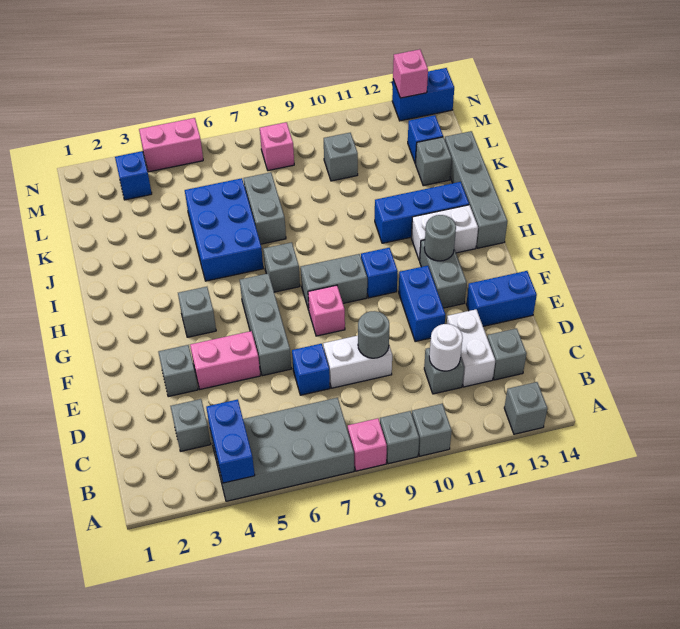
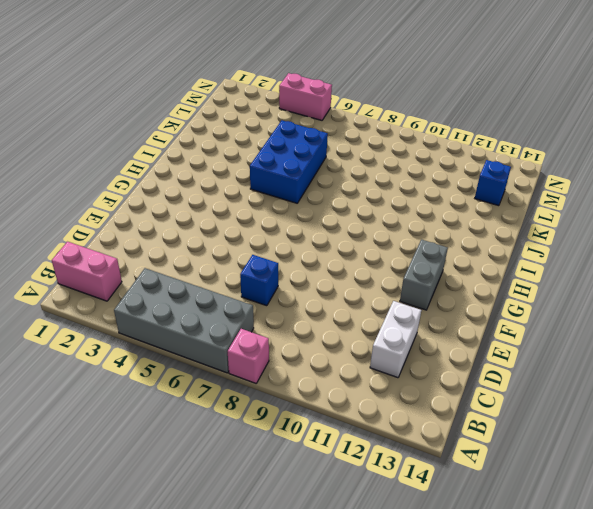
pink brick B1:B2 level 1 -> pink brick E4:E5 level 1
none -> grey brick A9 level 1
none -> grey brick A10 level 1
none -> grey brick A13 level 1
none -> grey brick C3 level 1

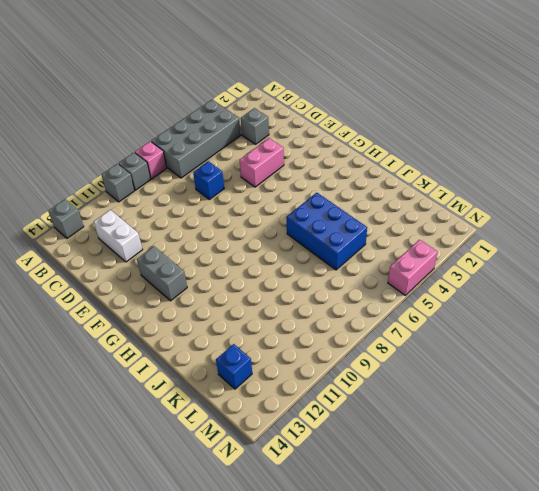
none -> grey brick C11 level 1
none -> grey brick C13 level 1
none -> white brick D8:D9 level 1
none -> grey brick E3 level 1

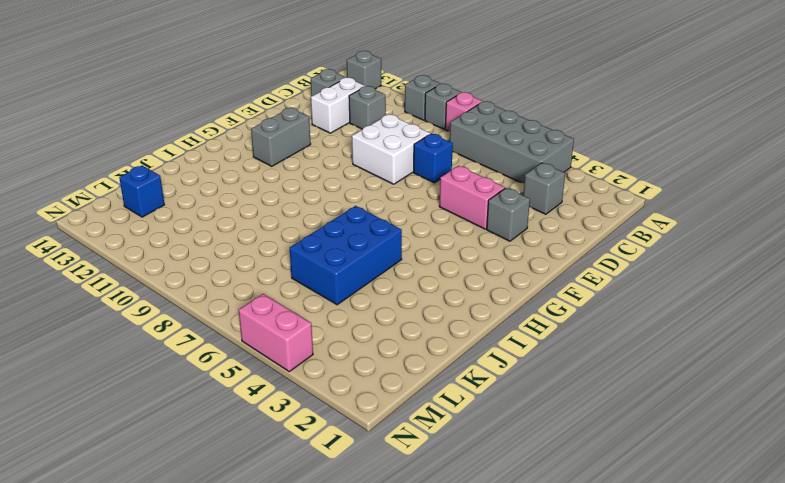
white brick D8:E9 level 1 -> white brick D8:D9 level 1
none -> grey brick E6:G6 level 1
none -> blue brick E11:F11 level 1
none -> blue brick E13:E14 level 1
none -> pink brick F8 level 1

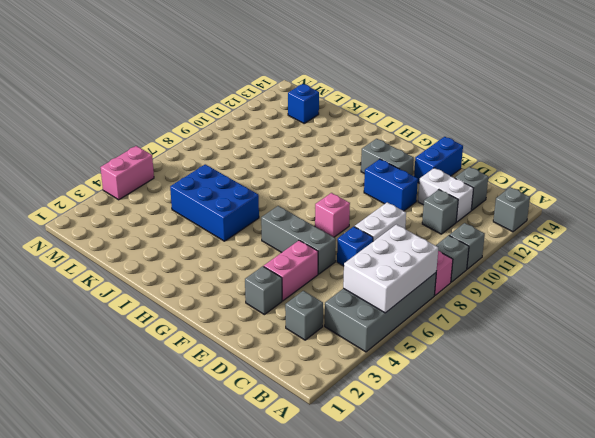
white brick A5:B7 level 2 -> none
none -> grey brick G4 level 1
none -> grey brick G8:G9 level 1
none -> blue brick G10 level 1
none -> grey brick H7 level 1

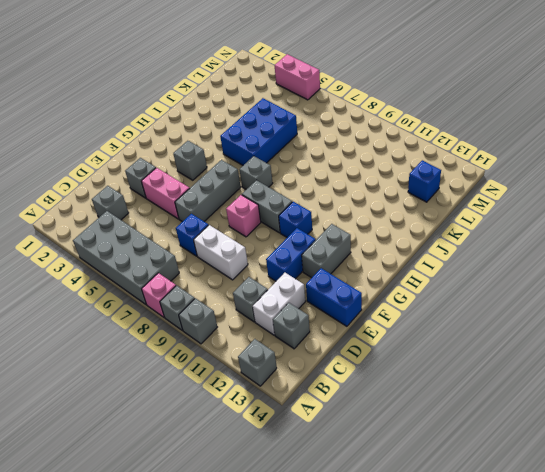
none -> white brick H12:H13 level 1
none -> grey brick H14:K14 level 1
none -> blue brick I11:I13 level 1
none -> grey brick J7:K7 level 1

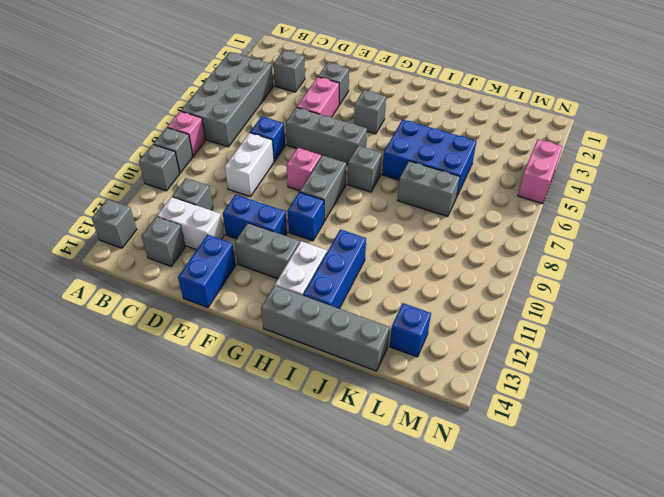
none -> grey brick K13 level 1
none -> grey brick L10 level 1
none -> blue brick M3 level 1
none -> pink brick M8 level 1

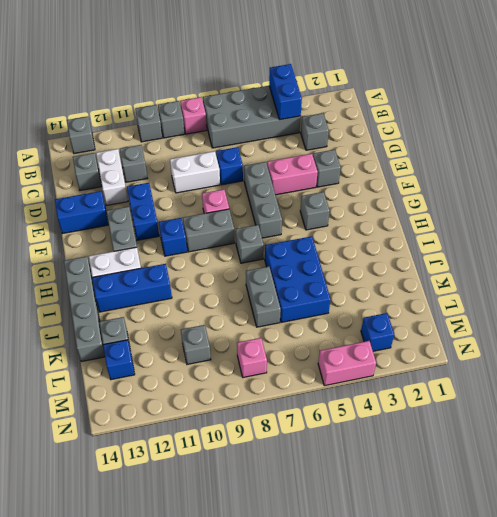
none -> blue brick N13:N14 level 1
none -> white round brick C11 level 2
none -> grey round brick D9 level 2
none -> grey round brick G12 level 2

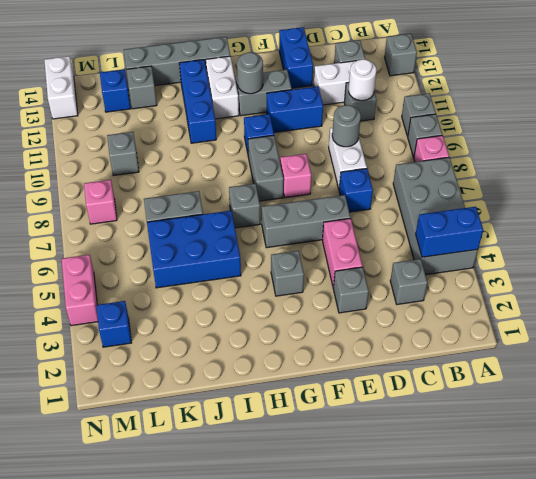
white brick N13:N14 level 1 -> blue brick N13:N14 level 1
none -> pink brick N13 level 2

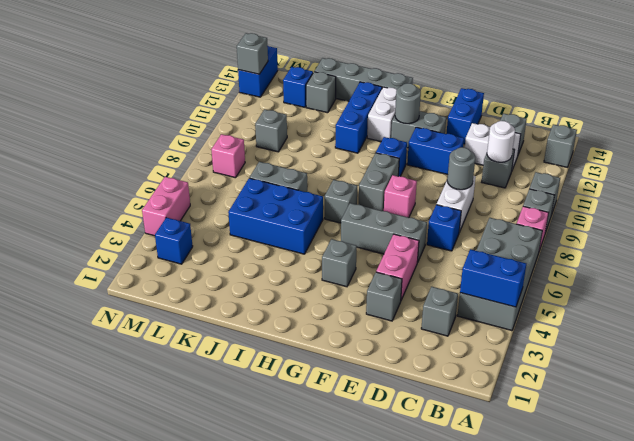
grey brick N13 level 2 -> pink brick N13 level 2

